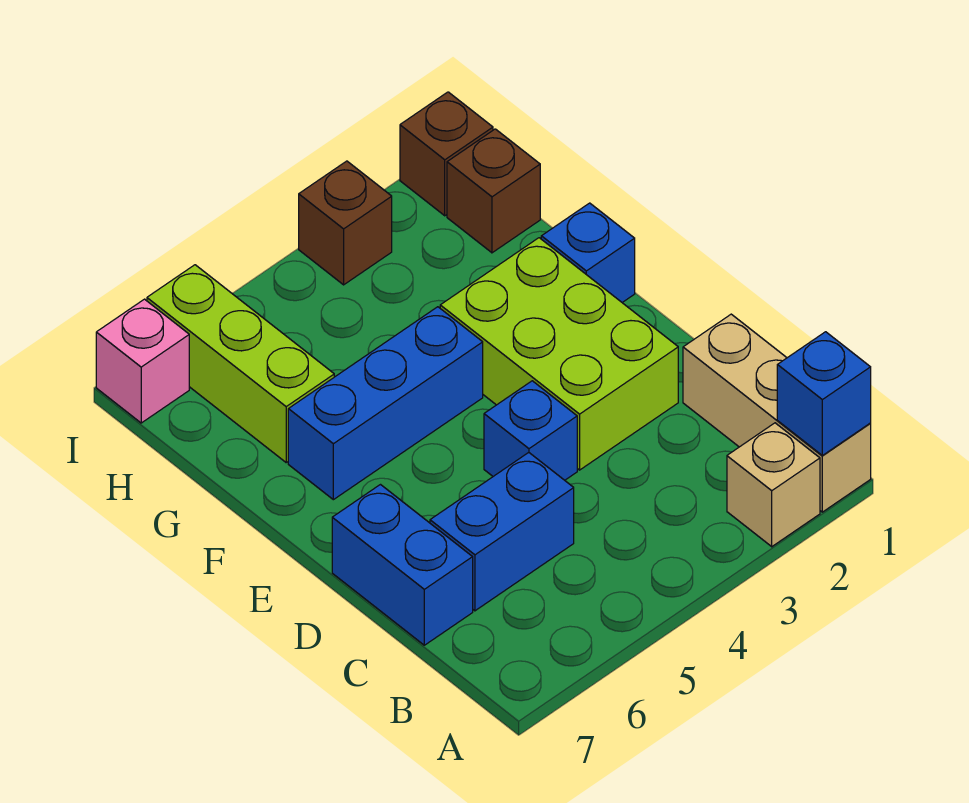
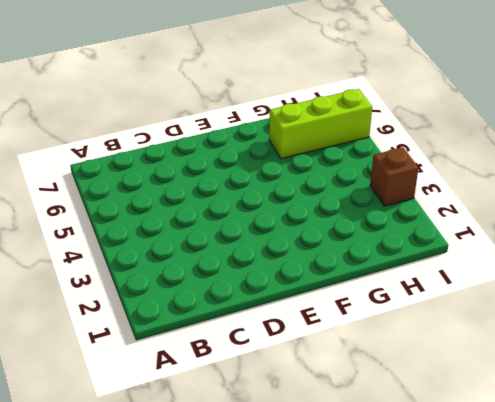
none -> tan brick A1:C1 level 1
none -> tan brick A2 level 1
none -> blue brick C5:C6 level 1

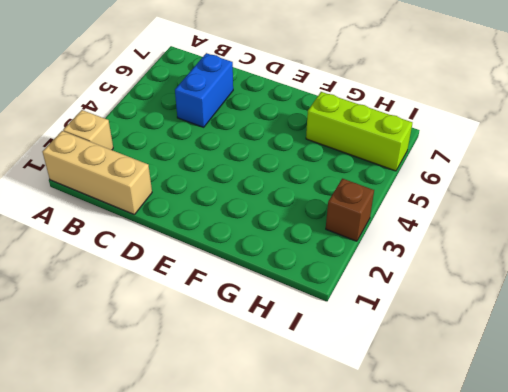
none -> blue brick C7:D7 level 1
none -> lime brick D2:F3 level 1
none -> blue brick D4 level 1

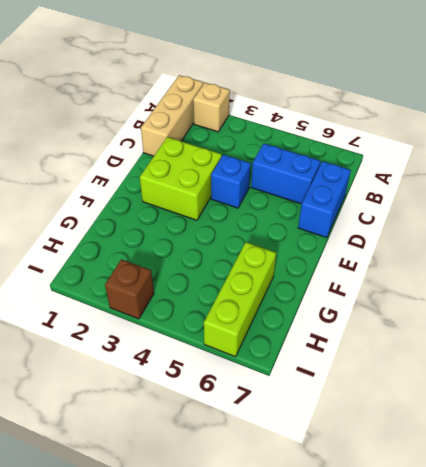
lime brick D2:E3 level 1 -> lime brick D2:F3 level 1
none -> blue brick F1 level 1
none -> blue brick F4:F6 level 1
none -> brown brick H1 level 1

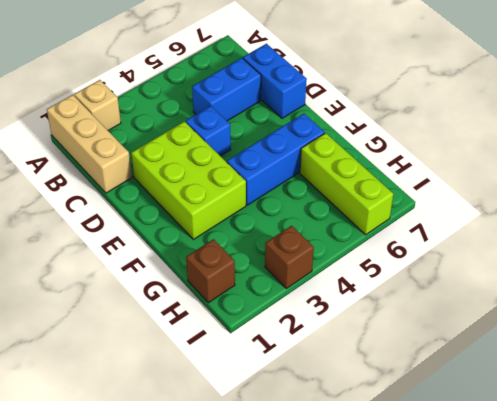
none -> blue brick F1 level 1
none -> brown brick I1 level 1
none -> pink brick I7 level 1

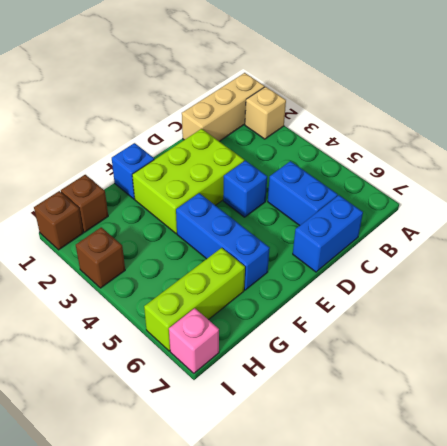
none -> blue brick A1 level 2

